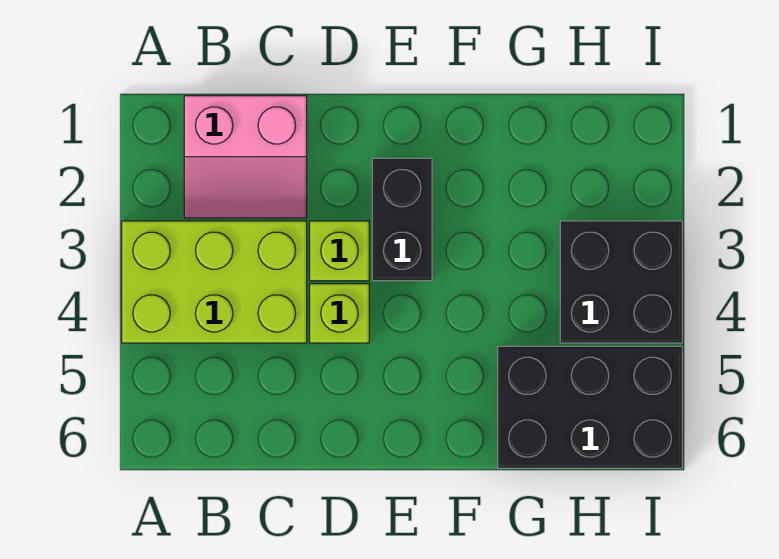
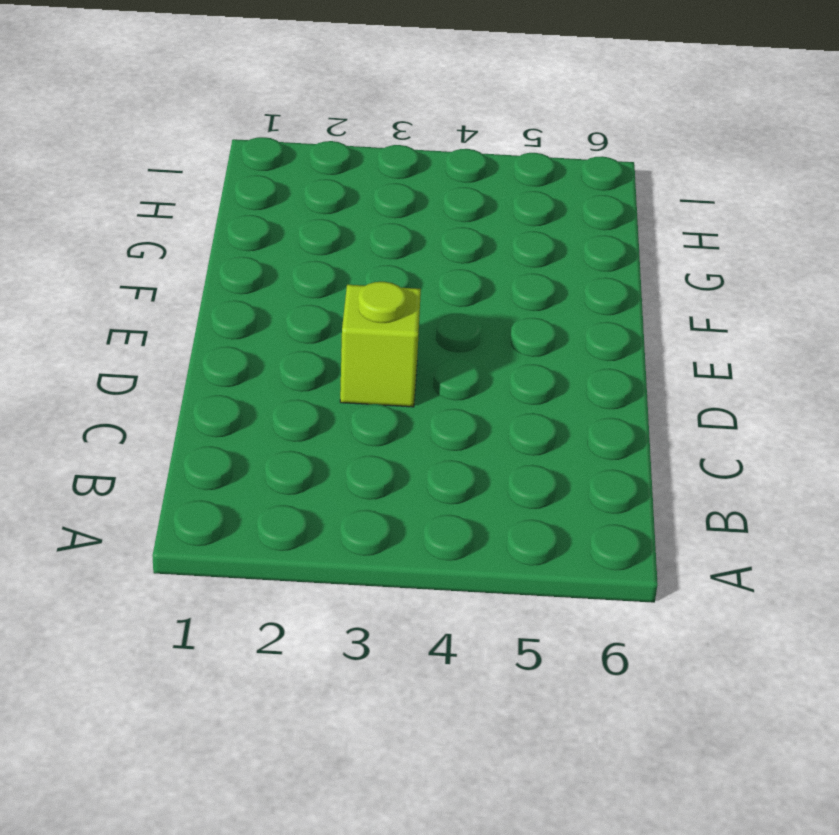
none -> lime brick A3:C4 level 1
none -> pink slope B1:C2 level 1 top 1

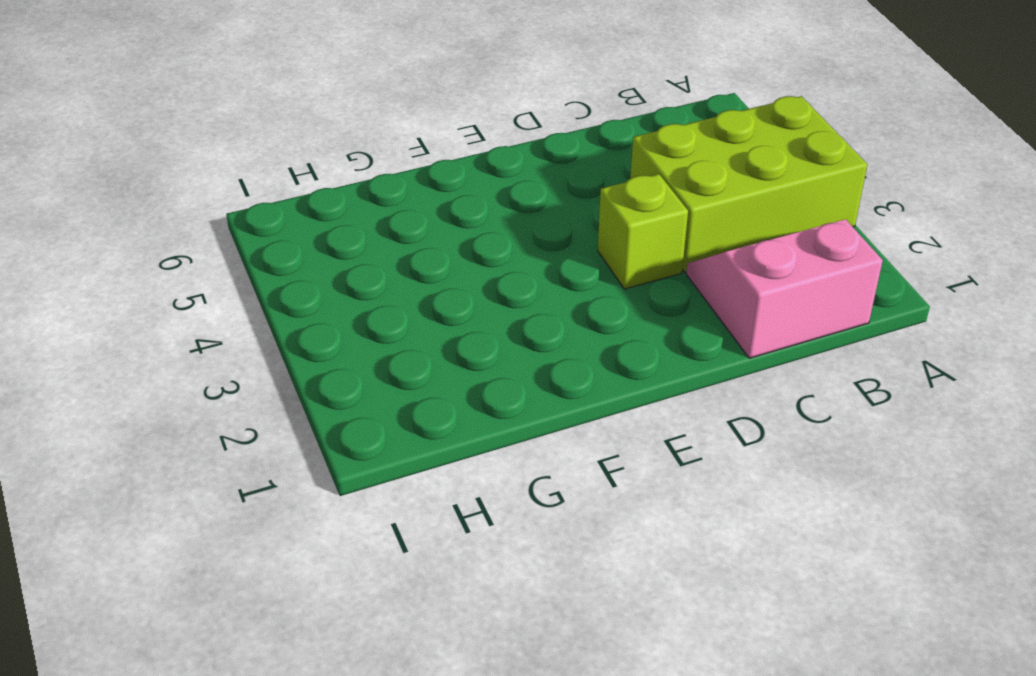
none -> lime brick D4 level 1
none -> black brick E2:E3 level 1

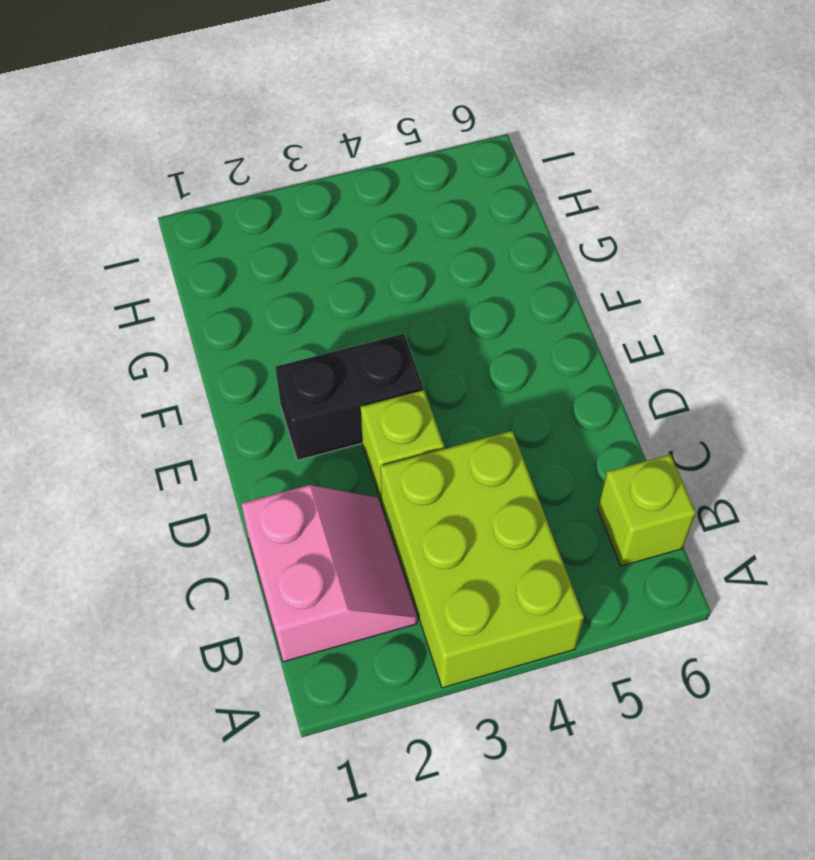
lime brick B6 level 1 -> lime brick D4 level 1
none -> black brick G5:I6 level 1
none -> black brick H3:I4 level 1

